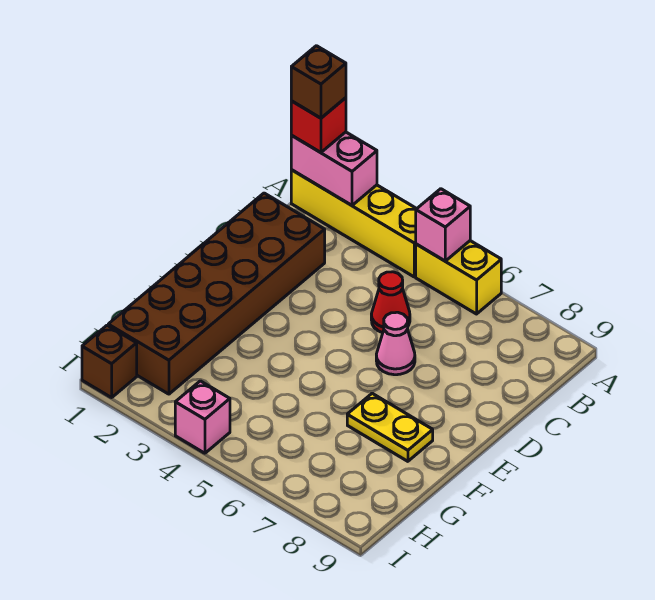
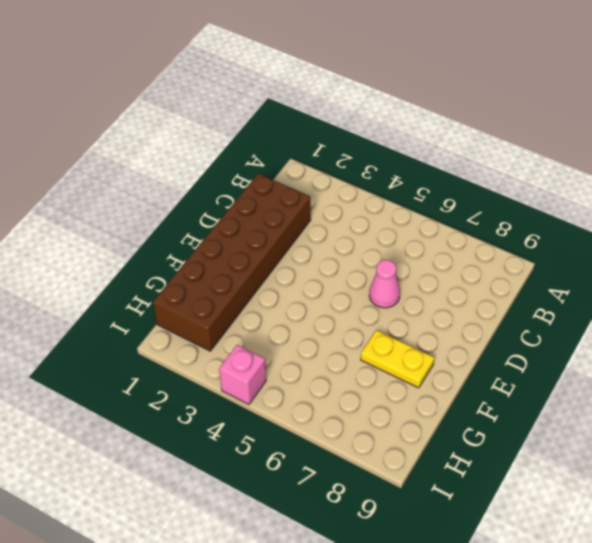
none -> yellow brick A1:A4 level 1
none -> yellow brick A5:A6 level 1
none -> red cone C5 level 1

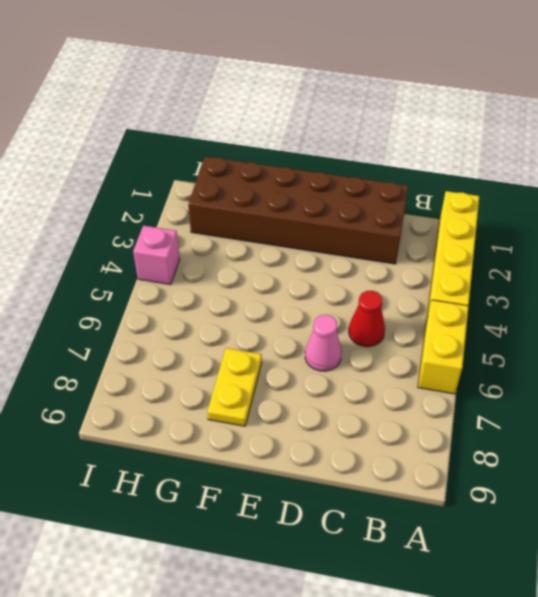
none -> brown brick I1 level 1
none -> pink brick A1:A2 level 2
none -> pink brick A5 level 2

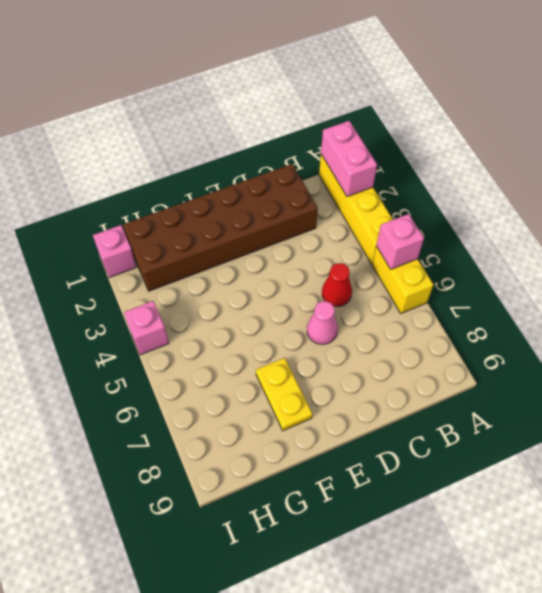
pink brick I1 level 1 -> brown brick I1 level 1
none -> red brick A1 level 3
none -> brown brick A1 level 4

